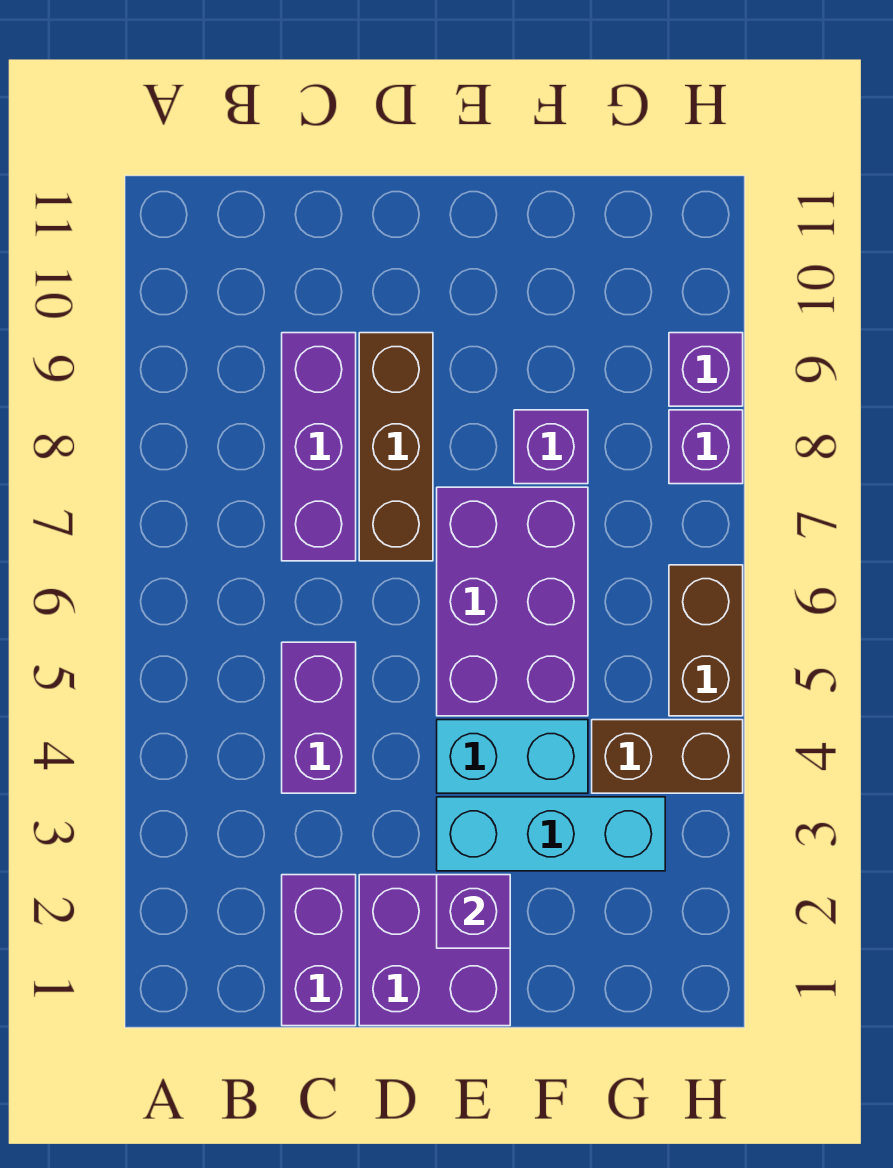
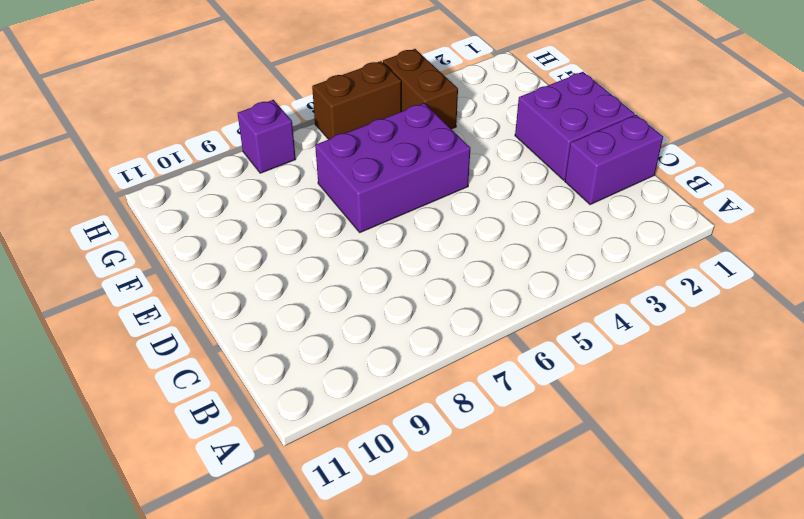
none -> purple brick C4:C5 level 1
none -> purple brick C7:C9 level 1
none -> brown brick D7:D9 level 1

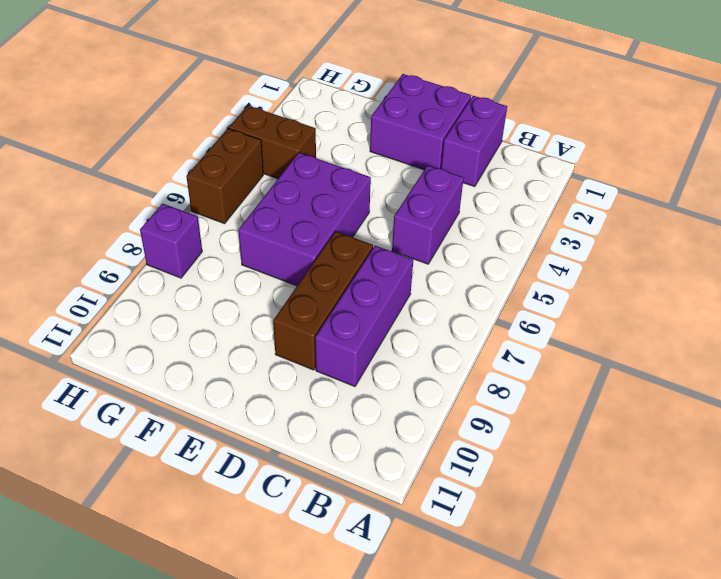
none -> cyan brick E3:G3 level 1
none -> cyan brick E4:F4 level 1
none -> purple brick F8 level 1

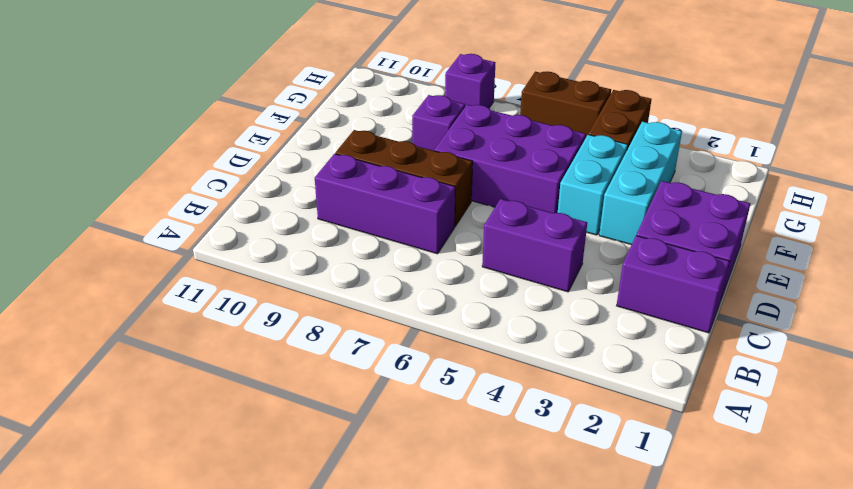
none -> purple brick H9 level 1
none -> purple brick E2 level 2

